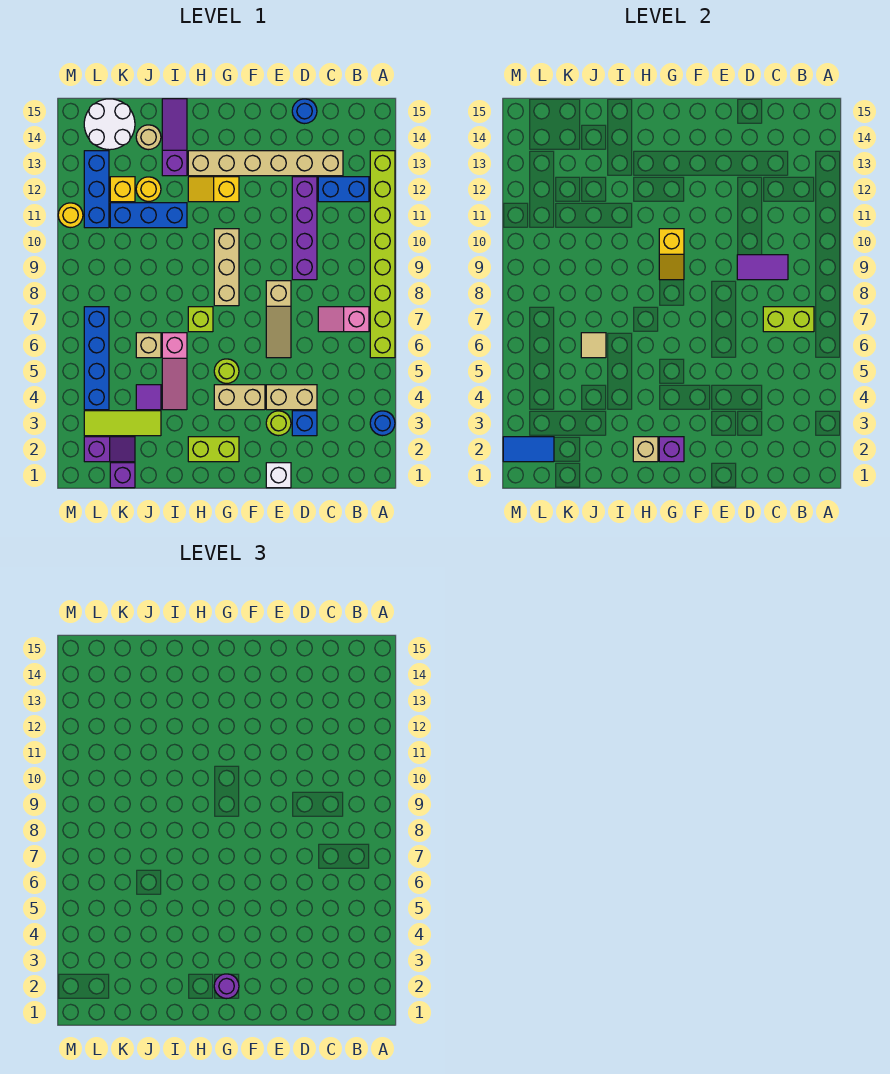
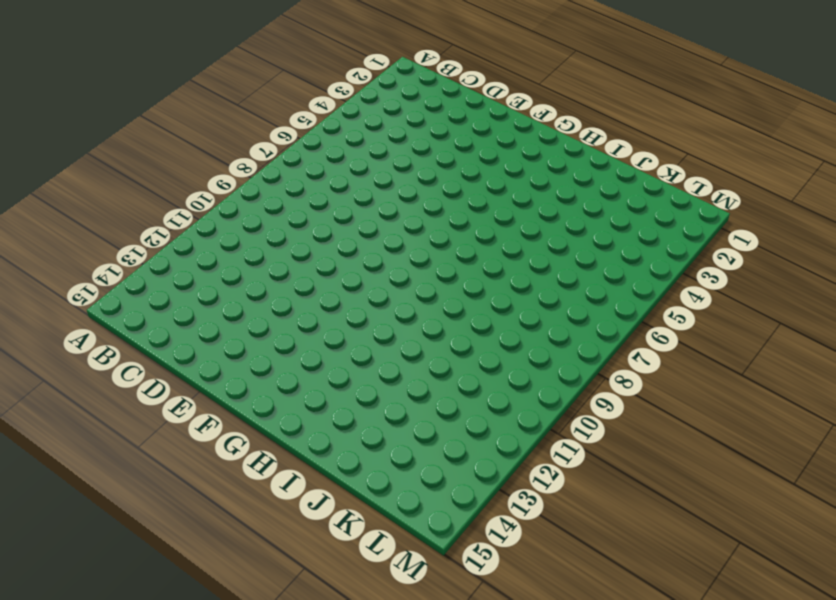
none -> blue round brick A3 level 1
none -> lime brick A6:A13 level 1
none -> pink slope B7:C7 level 1 top B
none -> blue brick B12:C12 level 1

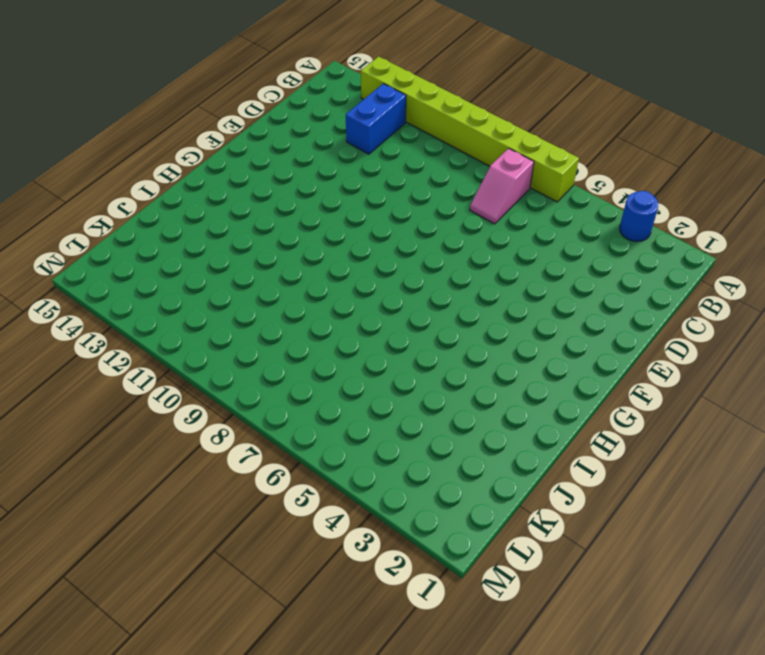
none -> tan brick C13:H13 level 1
none -> blue brick D3 level 1
none -> tan brick D4:E4 level 1
none -> purple brick D9:D12 level 1

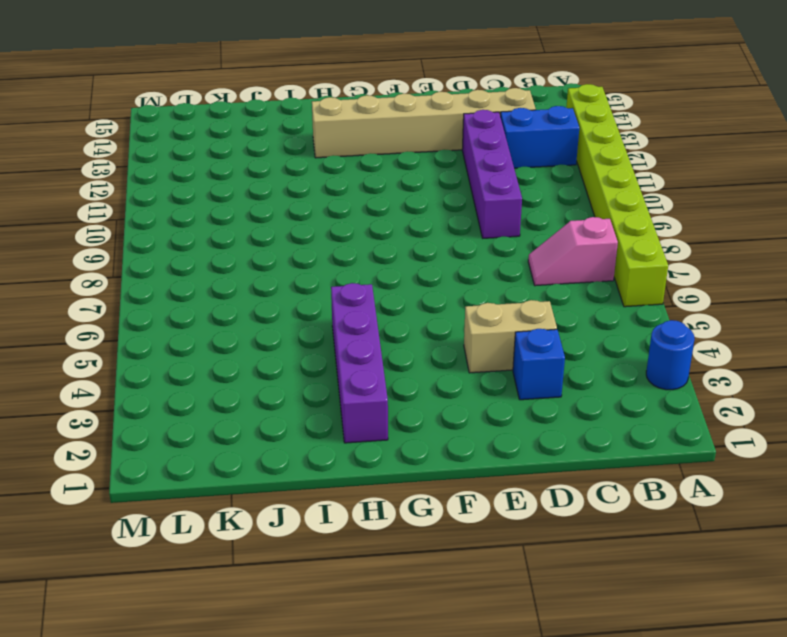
purple brick H2:H5 level 1 -> lime brick G2:H2 level 1
none -> blue round brick D15 level 1
none -> white brick E1 level 1
none -> lime round brick E3 level 1
none -> tan slope E6:E8 level 1 top 8

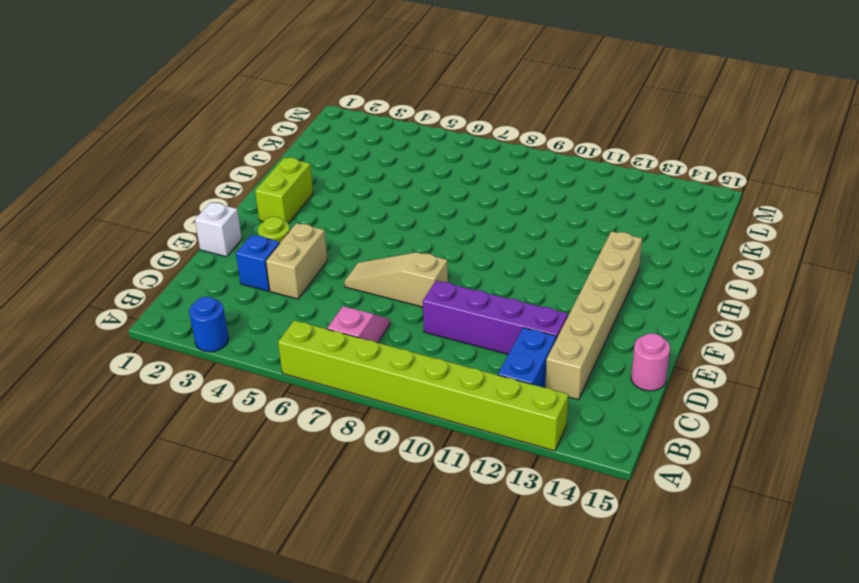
pink round brick D15 level 1 -> blue round brick D15 level 1
none -> tan brick F4:G4 level 1
none -> lime round brick G5 level 1
none -> tan brick G8:G10 level 1
none -> yellow slope G12:H12 level 1 top G

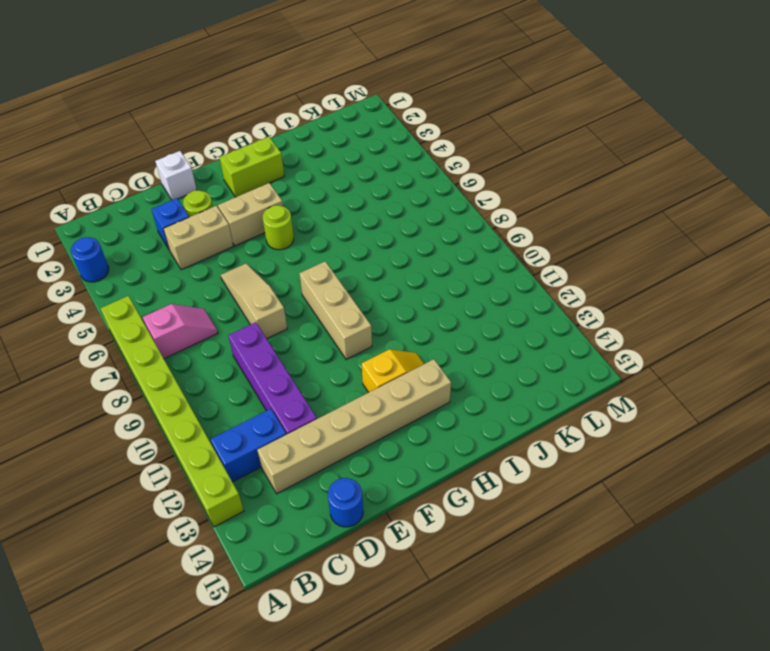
none -> lime brick H7 level 1
none -> pink slope I4:I6 level 1 top 6
none -> blue brick I11:K11 level 1
none -> purple slope I13:I15 level 1 top 13

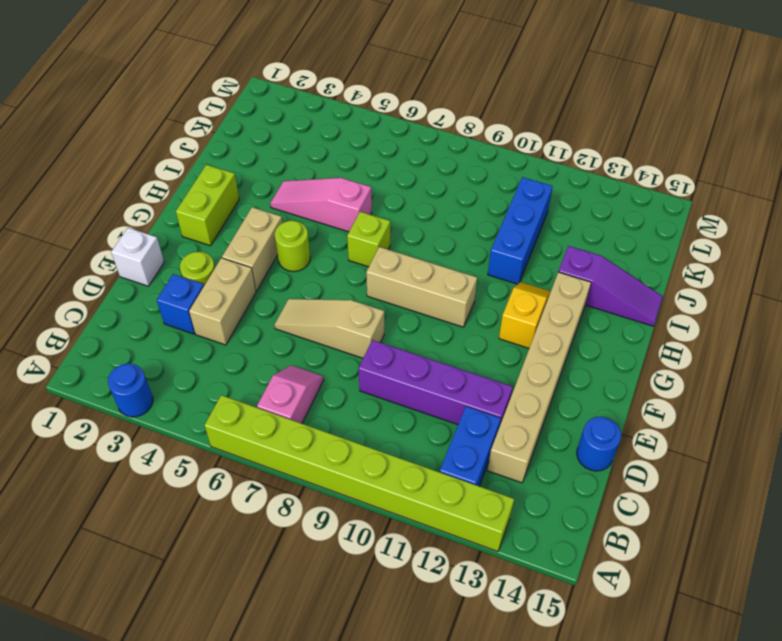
none -> lime tile J3:L3 level 1
none -> purple tile J4 level 1
none -> tan brick J6 level 1
none -> yellow round brick J12 level 1

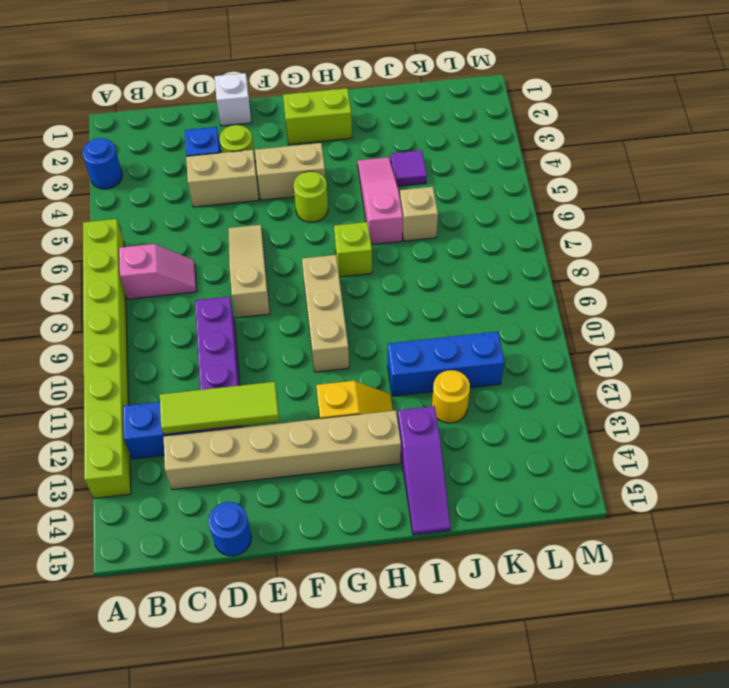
lime tile C12:E12 level 2 -> lime tile J3:L3 level 1
none -> tan round brick J14 level 1
none -> purple brick K1 level 1
none -> purple slope K2:L2 level 1 top L
none -> yellow brick K12 level 1

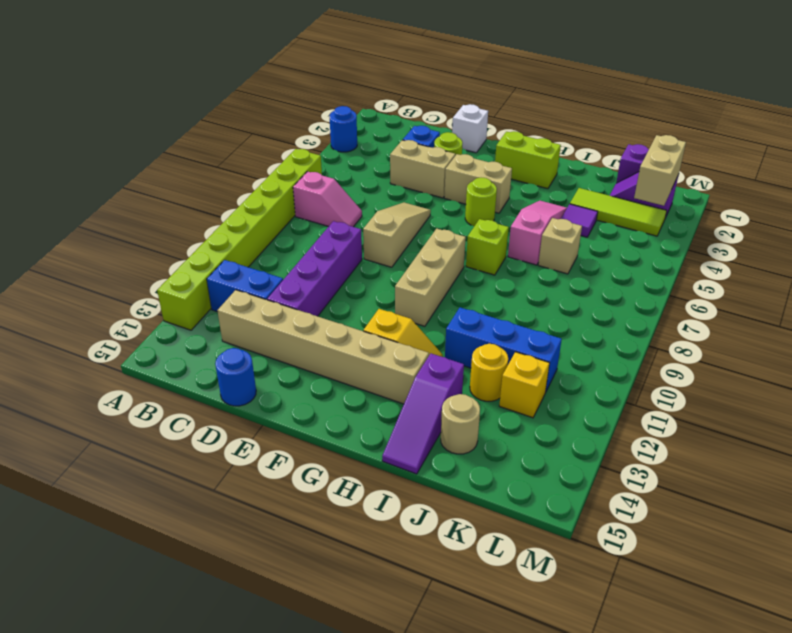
tan brick L2:L3 level 2 -> blue tile L2:M2 level 2
none -> white round brick K14:L15 level 1
none -> blue brick L4:L7 level 1
none -> blue brick L11:L13 level 1
none -> yellow round brick M11 level 1

